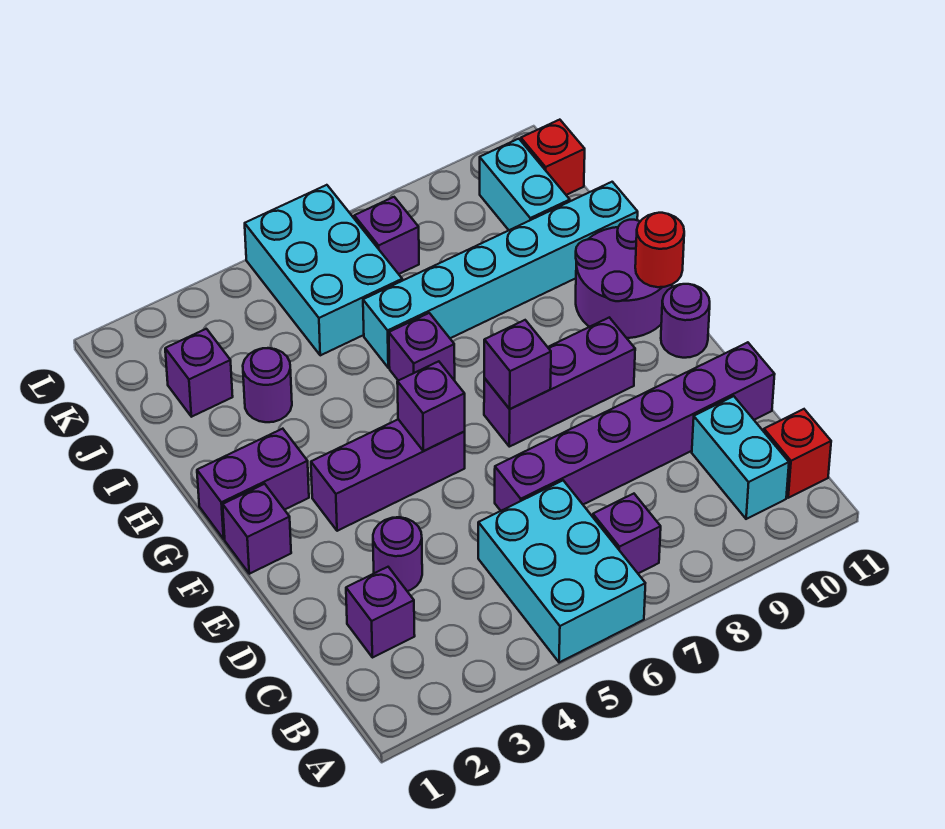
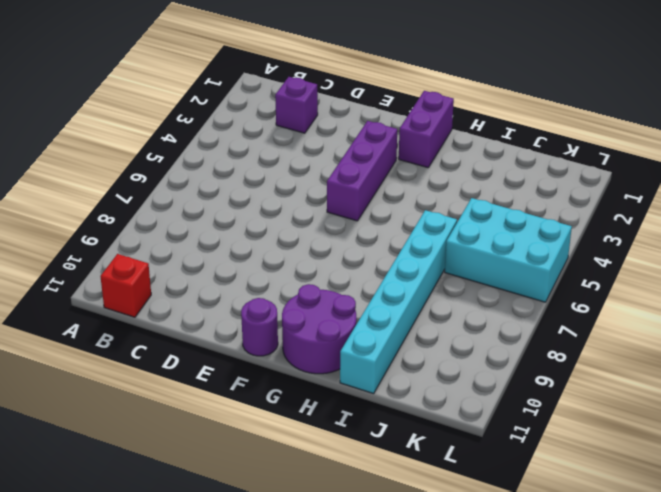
none -> cyan brick A5:C6 level 1
none -> purple brick B7 level 1
none -> cyan brick B10:C10 level 1

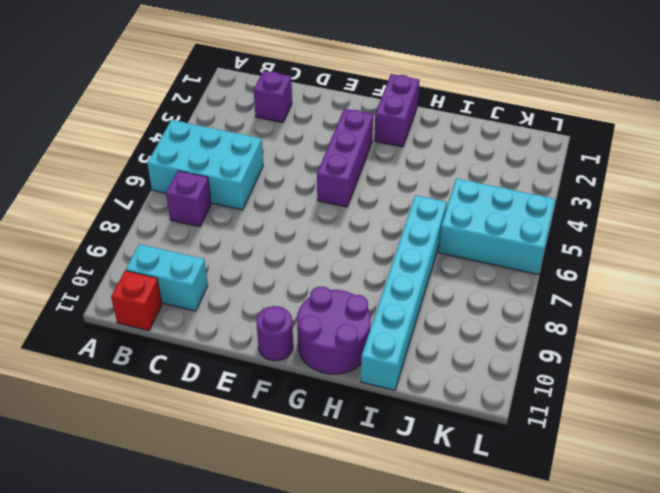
none -> purple round brick D3 level 1
none -> purple brick D6:D11 level 1
none -> purple brick F1 level 1

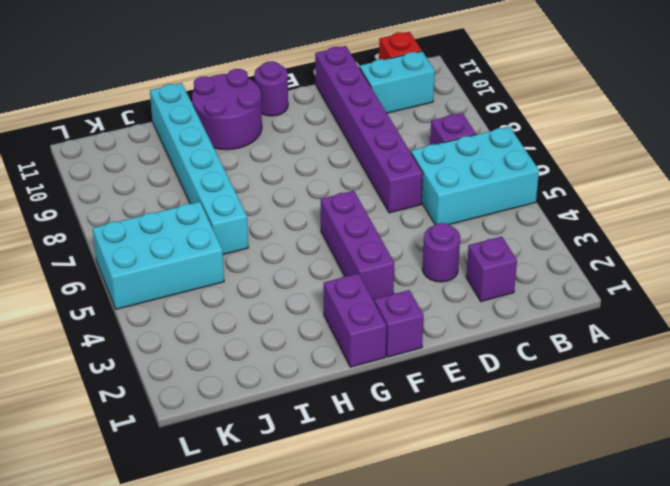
none -> purple brick F7:F9 level 1
none -> purple brick H6 level 1
none -> purple round brick I3 level 1

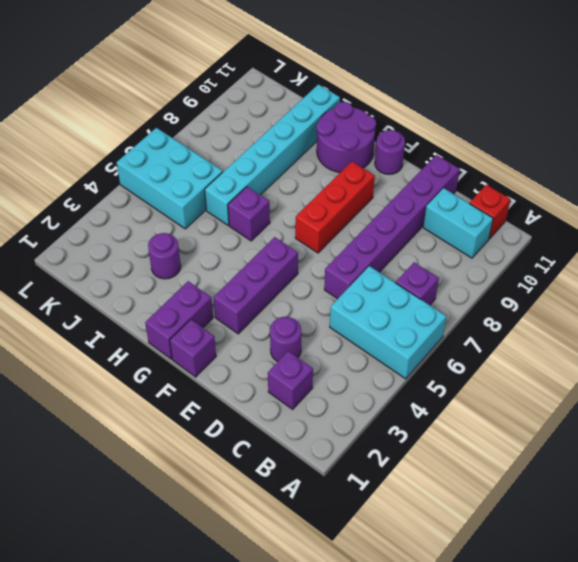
red brick F7:F9 level 1 -> purple brick F7:F9 level 1
none -> purple brick J2 level 1
none -> cyan brick J10:K10 level 1
none -> purple brick K7 level 1

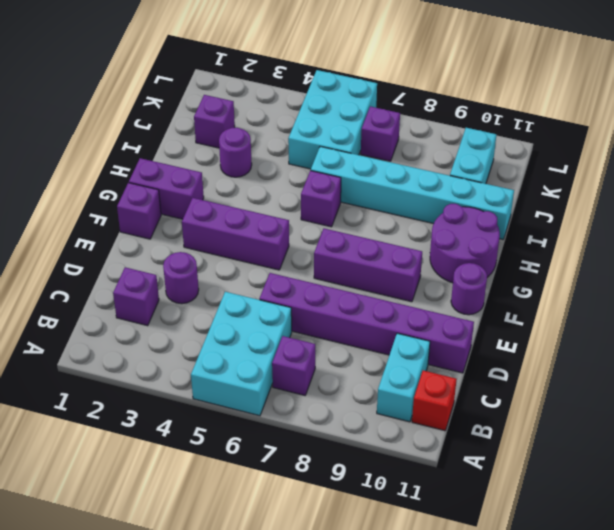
none -> red brick K11 level 1
none -> purple brick F5 level 2
none -> purple brick F7 level 2

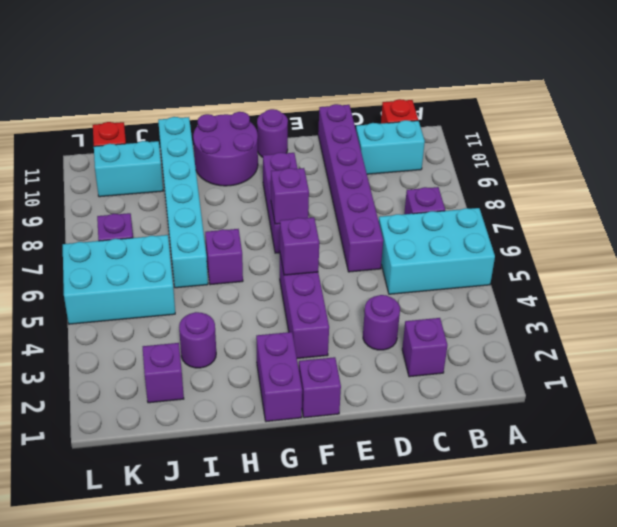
none -> red round brick G11 level 2

